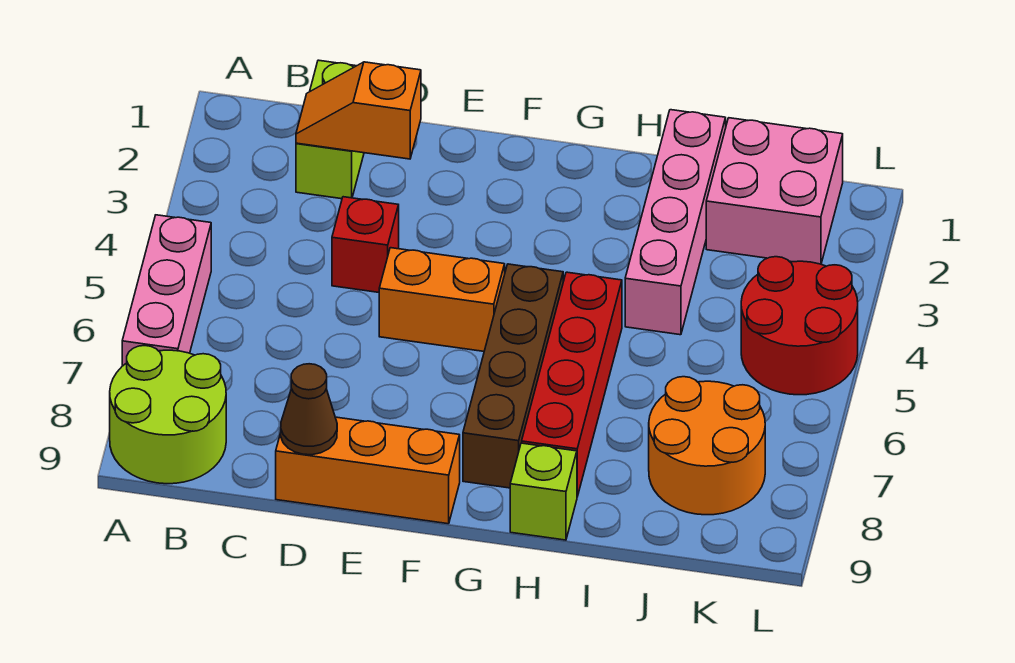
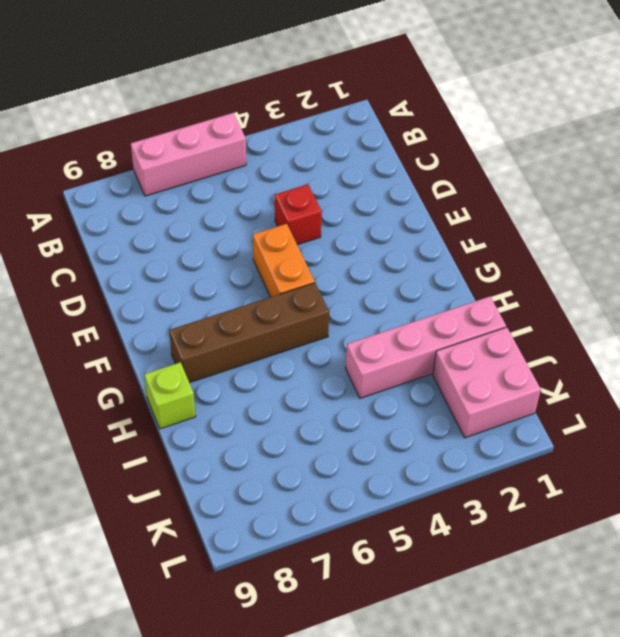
none -> lime round brick A8:B9 level 1
none -> lime brick C1:C2 level 1
none -> orange brick D9:F9 level 1

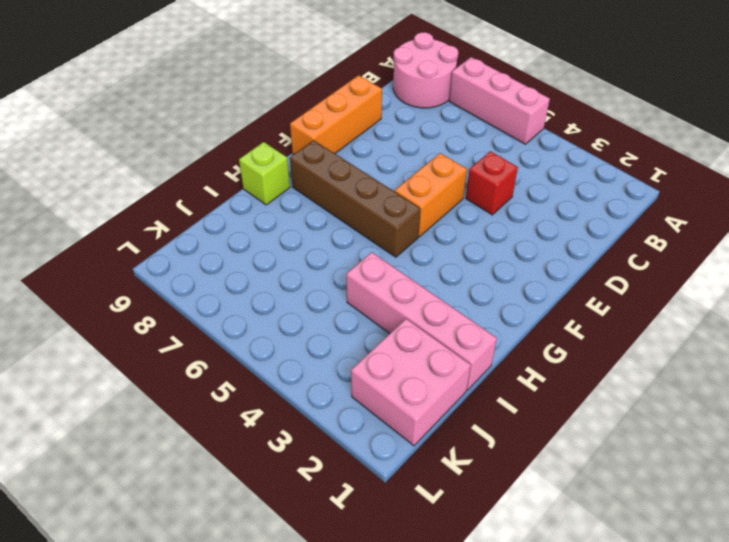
pink round brick A8:B9 level 1 -> lime round brick A8:B9 level 1
none -> lime brick C1:C2 level 1
none -> red brick H5:H8 level 1
none -> orange round brick J7:K8 level 1

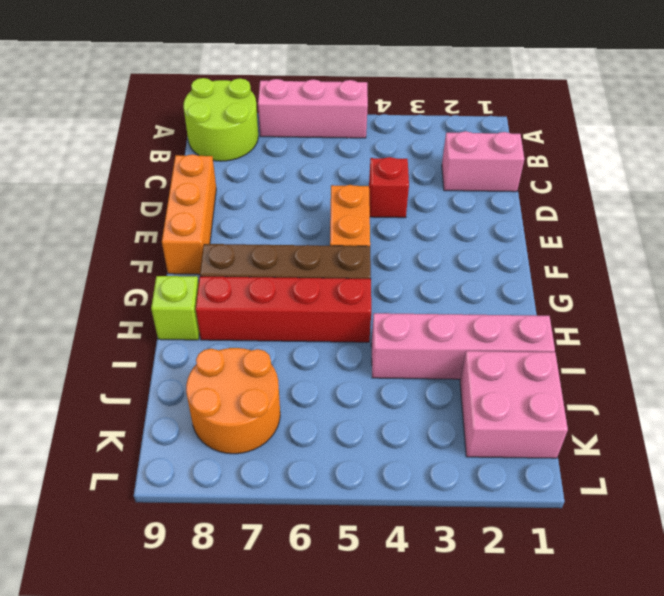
pink brick C1:C2 level 1 -> lime brick C1:C2 level 1
none -> red round brick K4:L5 level 1
none -> orange slope C2:D2 level 2 top D
none -> brown cone D9 level 2

